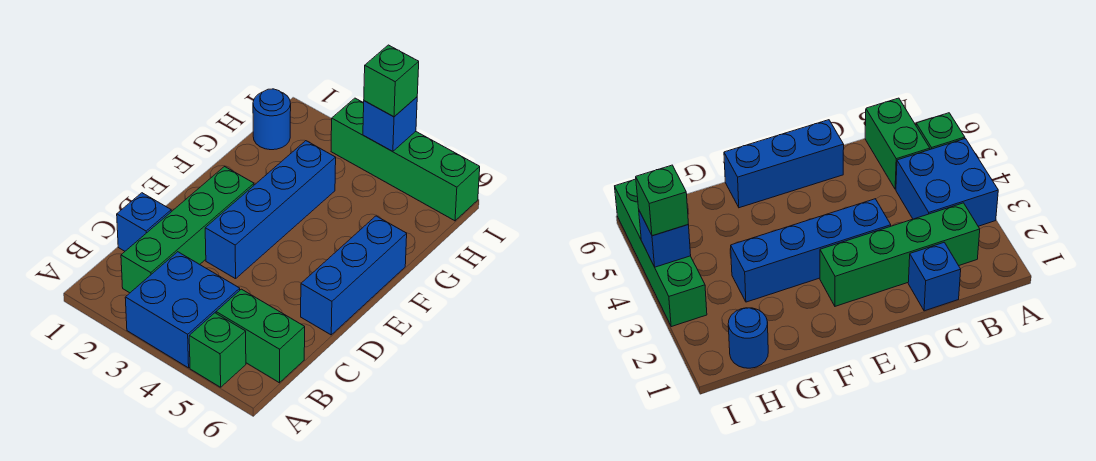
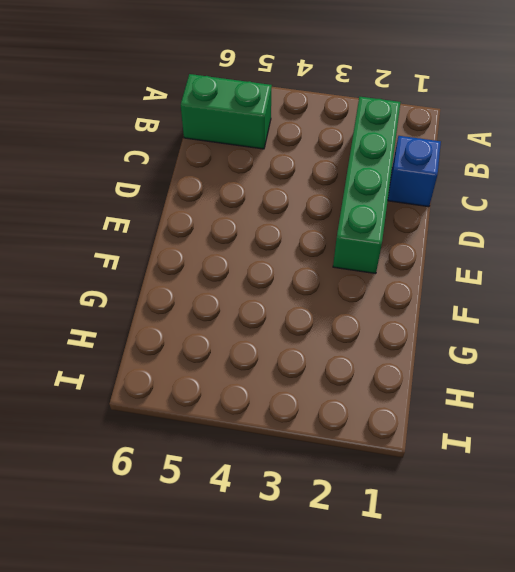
none -> blue brick A3:B4 level 1
none -> green brick A5 level 1

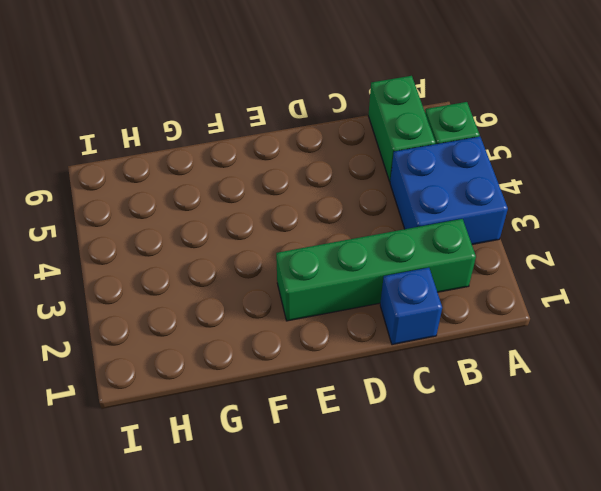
none -> blue brick D3:G3 level 1
none -> blue brick D6:F6 level 1

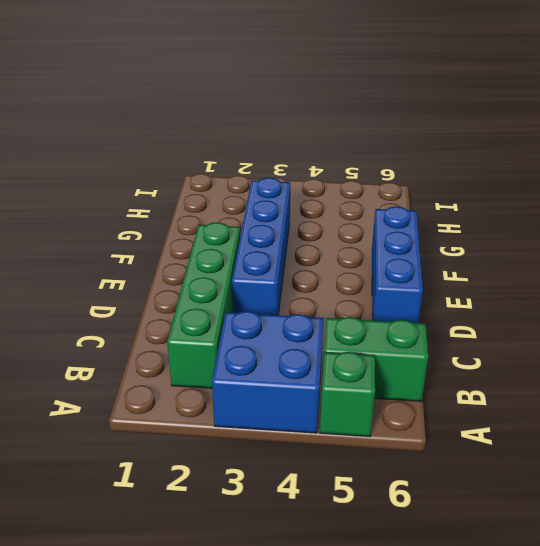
none -> blue brick C1 level 1
none -> blue round brick H1 level 1

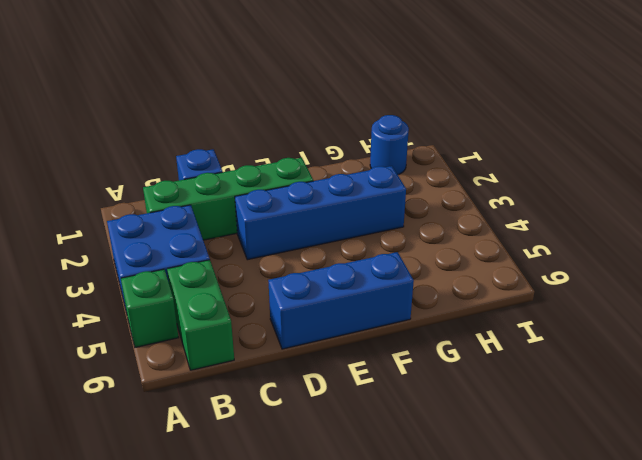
none -> green brick I3:I6 level 1
none -> blue brick I4 level 2

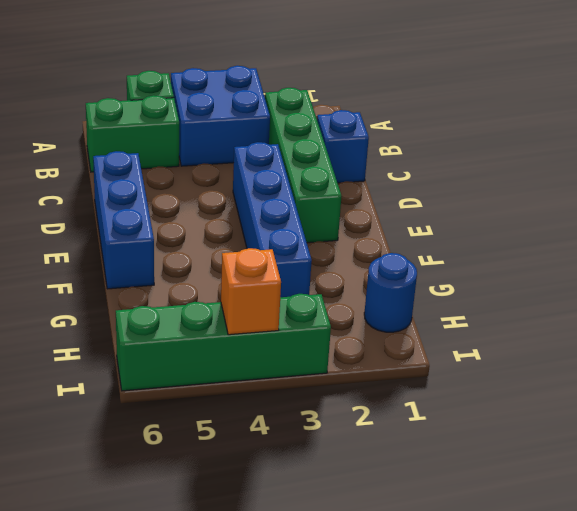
orange brick I4 level 2 -> blue brick I4 level 2
none -> green brick I4 level 3

